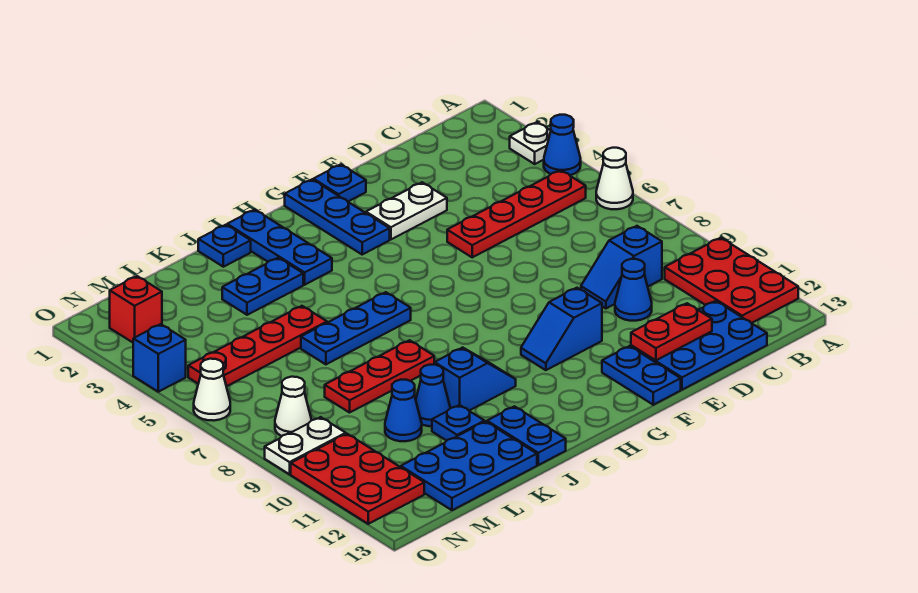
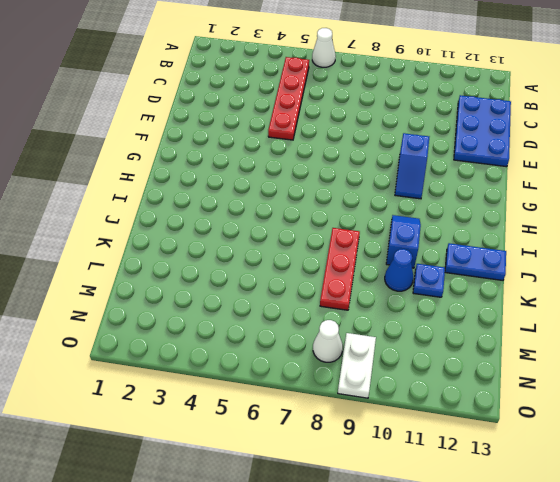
none -> white plate A3 level 1
none -> blue cone A4 level 1
none -> red plate A10:B12 level 1
none -> blue slope C9:D9 level 1 top C

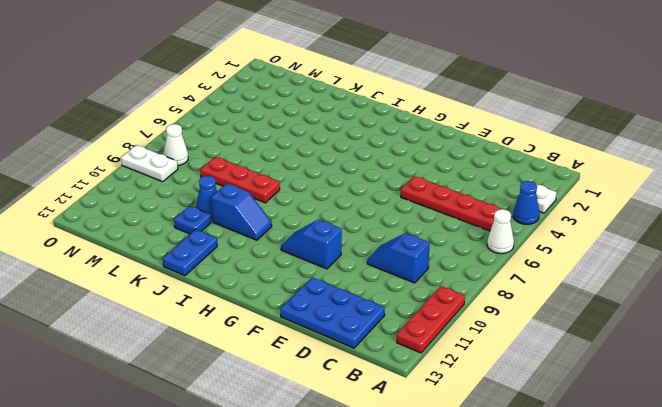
red plate A10:A12 level 1 -> red plate A10:B12 level 1
none -> blue cone D10 level 1
none -> white plate E3:F3 level 1
none -> blue plate F1 level 1
none -> blue plate F12:F13 level 1

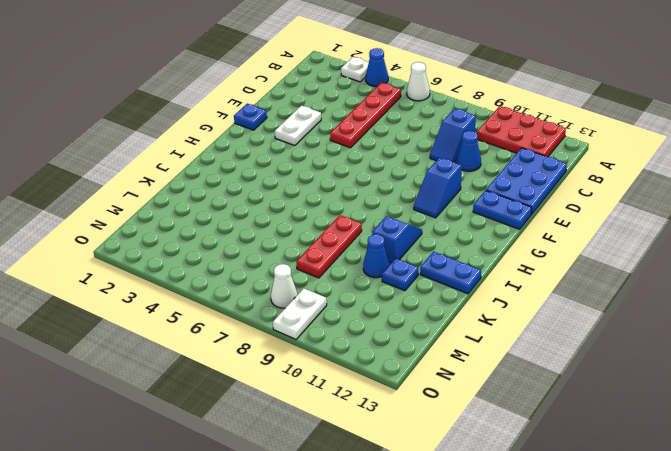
none -> blue plate G1:G3 level 1
none -> blue plate I1:I3 level 1
none -> blue plate I6:K6 level 1
none -> blue plate J1 level 1

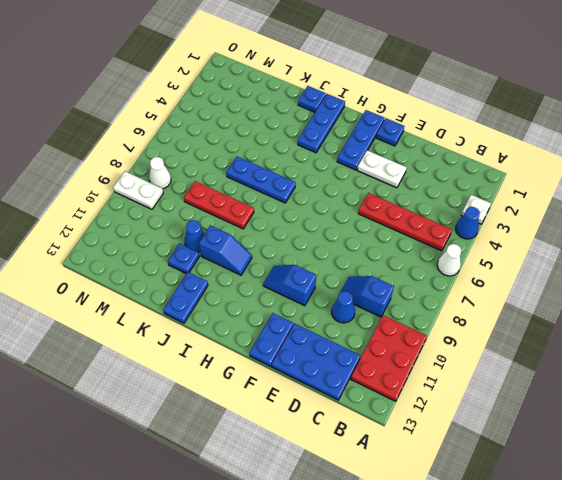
none -> blue plate J3:K3 level 1
none -> red plate K5:N5 level 1
none -> blue plate K12:M13 level 1
none -> blue cone L10 level 1

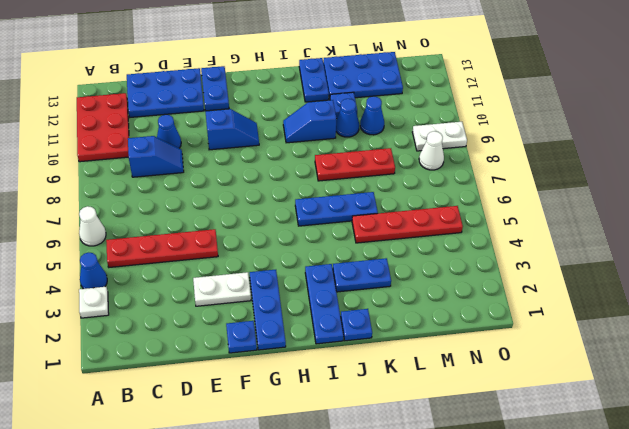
none -> red brick N2 level 1
none -> red plate N10:O12 level 1
none -> blue brick O4 level 1
none -> white cone O6 level 1

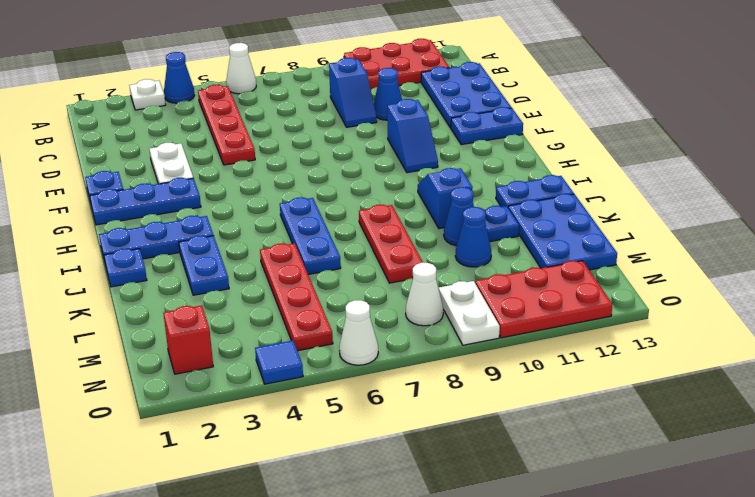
blue tile O4 level 1 -> blue brick O4 level 1
none -> red plate D12:E12 level 2

